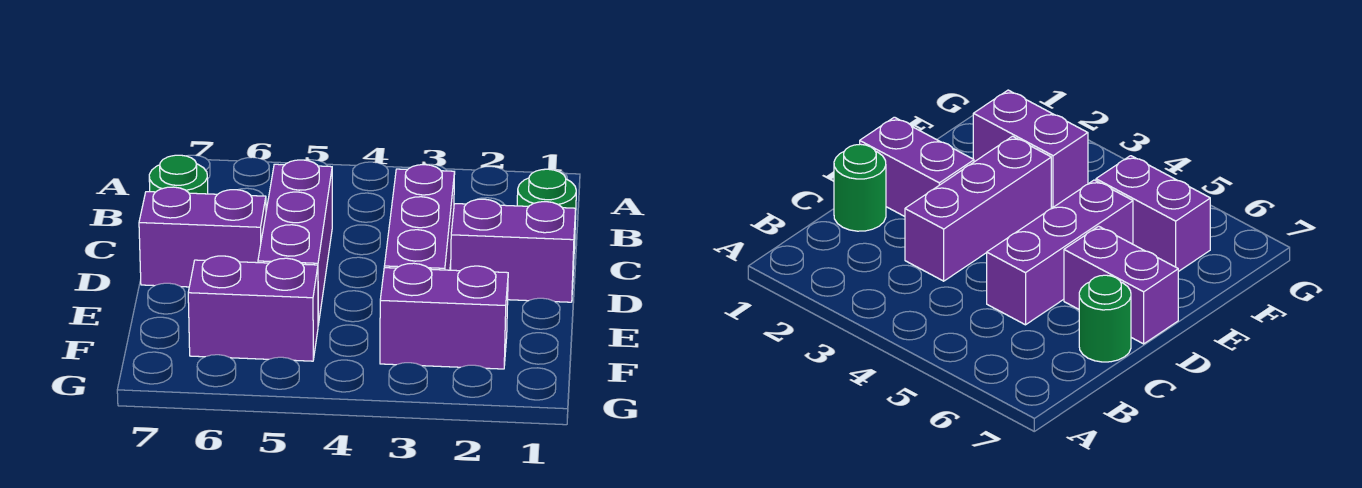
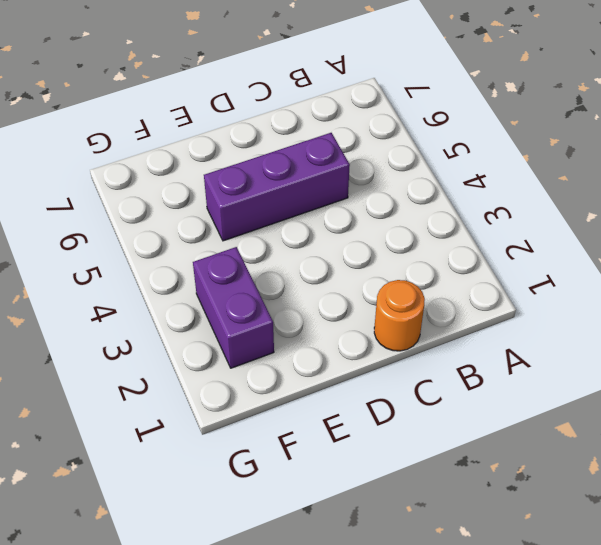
orange round brick C1 level 1 -> green round brick C1 level 1
none -> purple brick C3:E3 level 1
none -> green round brick C7 level 1

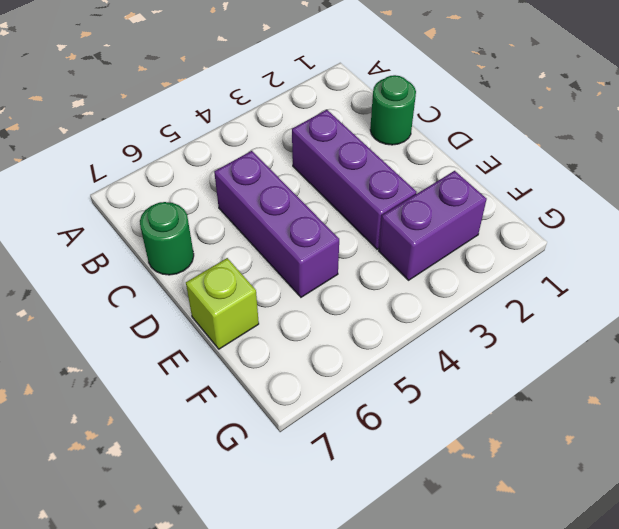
lime brick E7 level 1 -> none
none -> purple brick D1:D2 level 1
none -> purple brick D6:D7 level 1

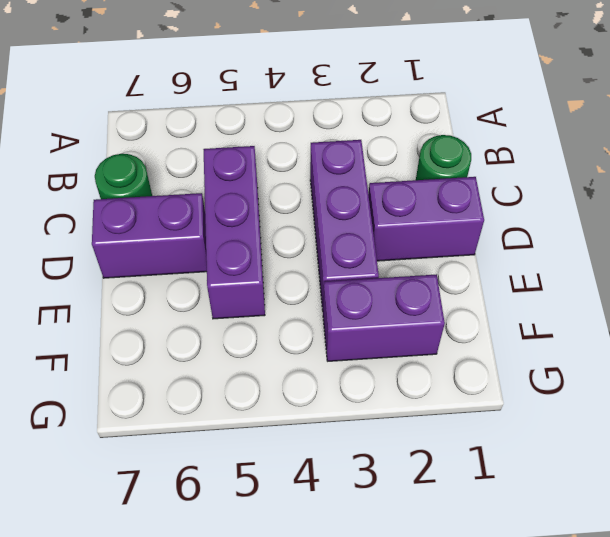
none -> purple brick F5:F6 level 1

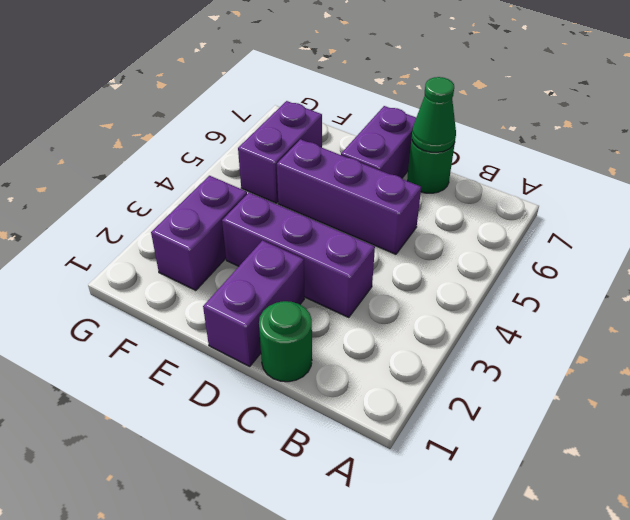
green cone C7 level 2 -> none

